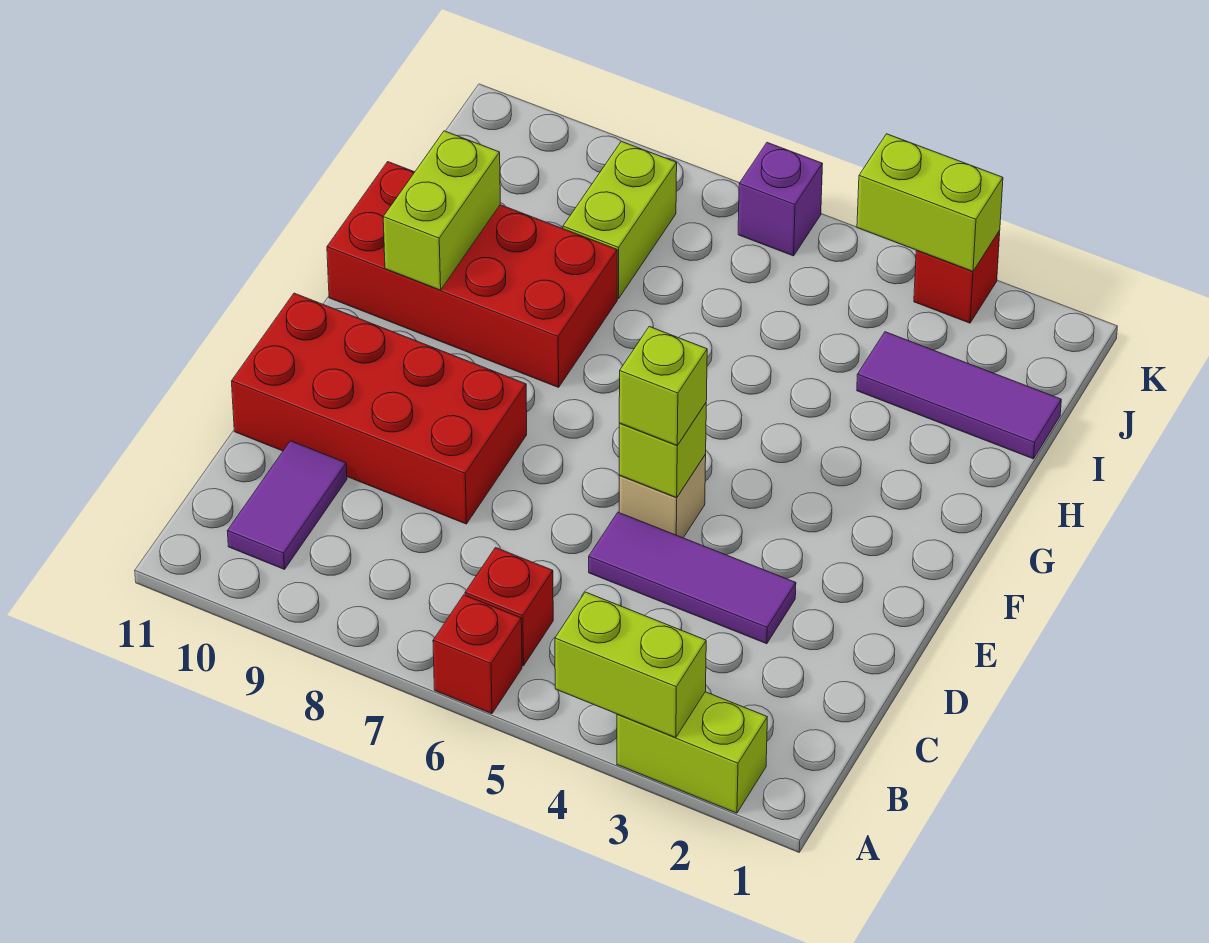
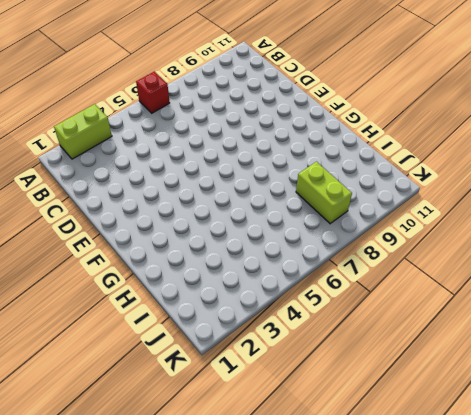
none -> red brick B6 level 1
none -> purple tile B10:C10 level 1
none -> purple tile D3:D5 level 1

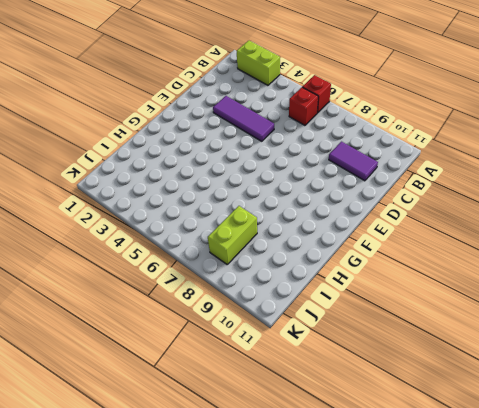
purple tile C9:C10 level 1 -> purple tile B10:C10 level 1
none -> red brick D8:E11 level 1
none -> tan brick E5 level 1
none -> red brick G8:H11 level 1

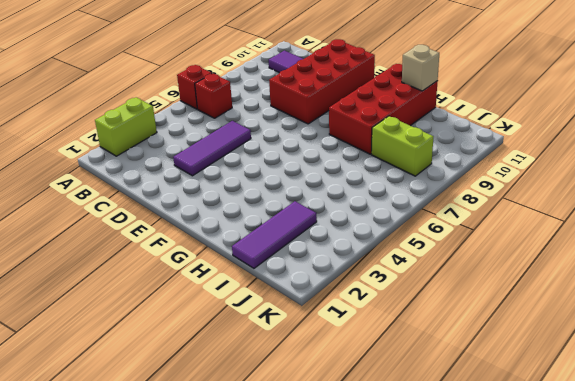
tan brick H11 level 2 -> tan brick E5 level 1
none -> red brick K3 level 1
none -> purple brick K6 level 1
none -> lime brick A3:A4 level 2

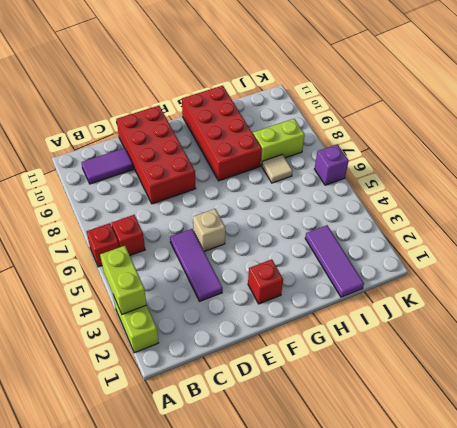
red brick F2 level 1 -> red brick K3 level 1
tan tile I7 level 1 -> none
none -> lime brick E5 level 2
none -> lime brick G10:H10 level 2
none -> lime brick K3:K4 level 2

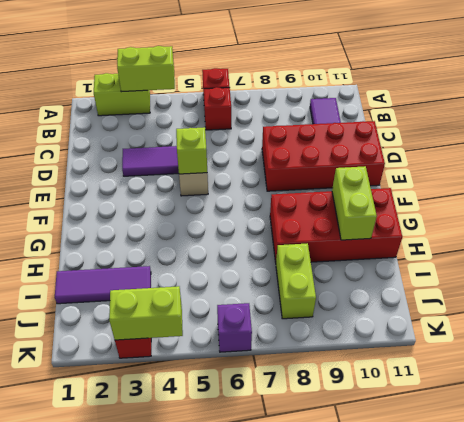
none -> lime brick E5 level 3

